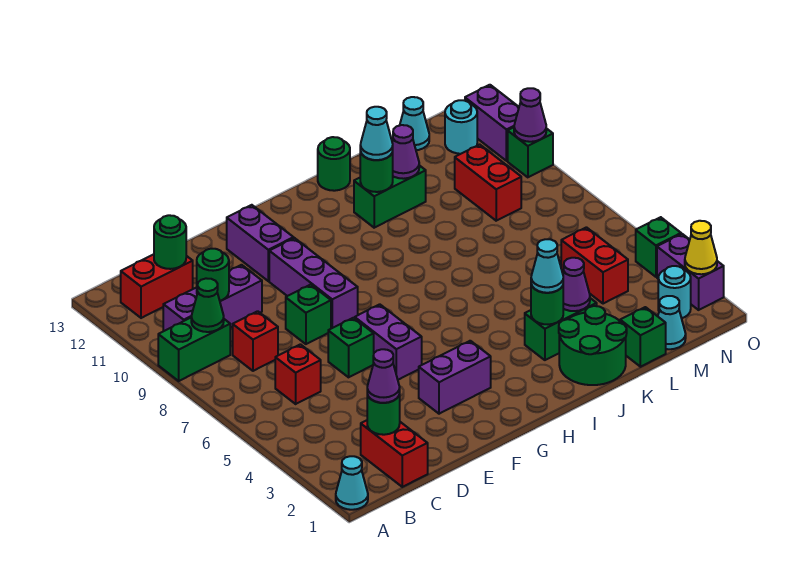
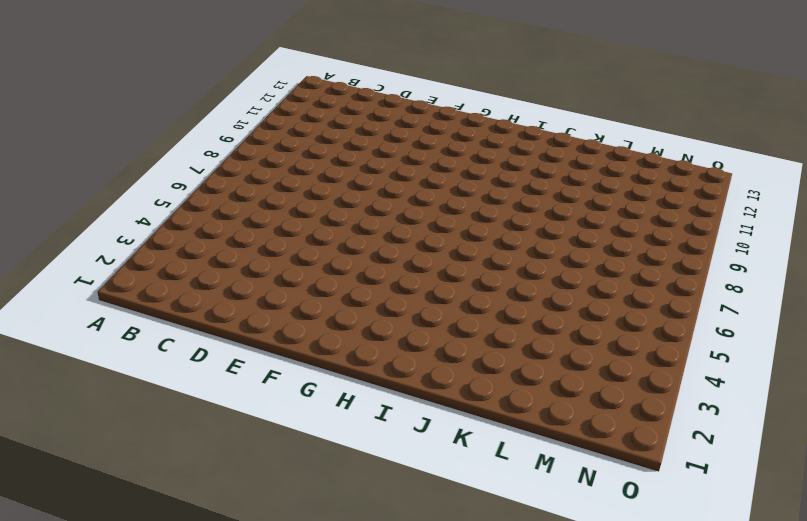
none -> cyan cone A1 level 1
none -> green brick A9:B9 level 1
none -> purple brick B10:D10 level 1
none -> red brick B12:C12 level 1

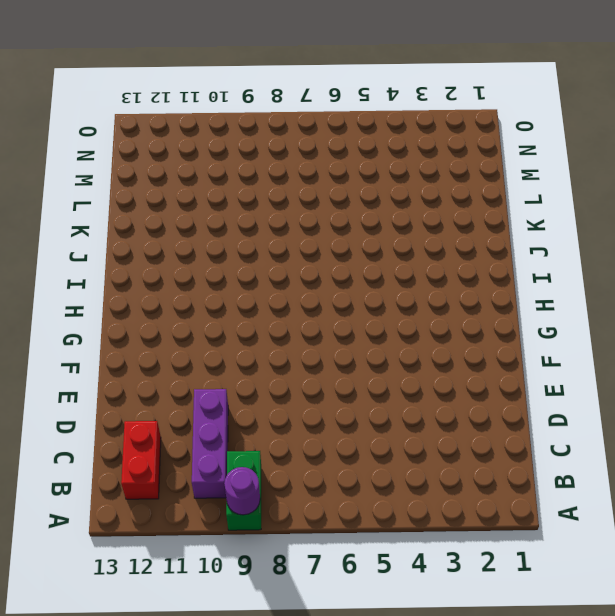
purple round brick A9 level 2 -> none
none -> cyan cone A1 level 1
none -> red brick C1:C2 level 1
none -> red brick C6 level 1
none -> red brick C8 level 1

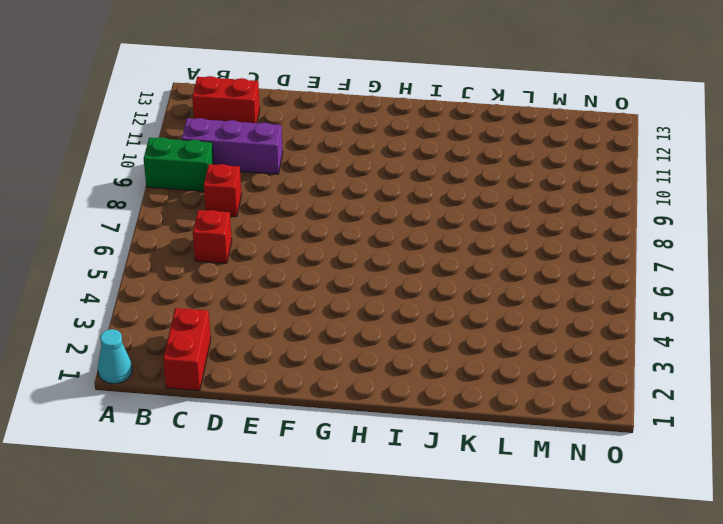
none -> green brick E6 level 1
none -> green brick E8 level 1
none -> purple brick F3:G3 level 1
none -> purple brick F5:F6 level 1

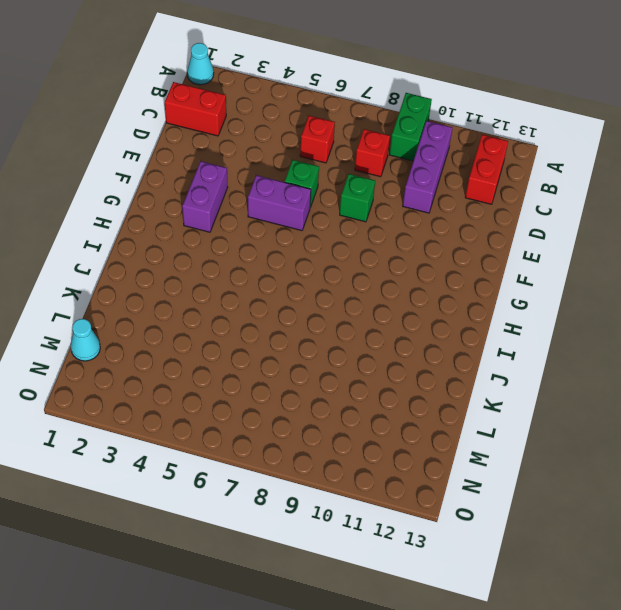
none -> purple brick F8:F10 level 1
none -> purple brick F11:F12 level 1
none -> green round brick J1:K2 level 1
none -> green brick J3:K3 level 1

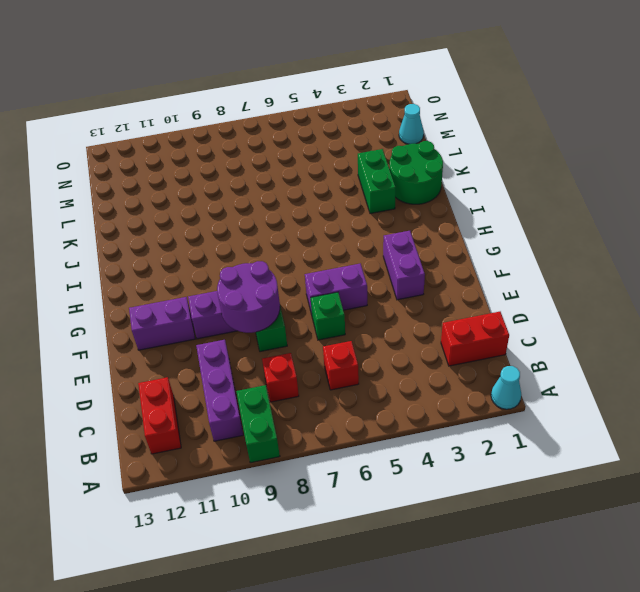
purple round brick E8:F9 level 2 -> none
none -> green brick J11:K11 level 1
none -> green round brick J13 level 1
none -> green brick L1 level 1
none -> red brick M4:M5 level 1

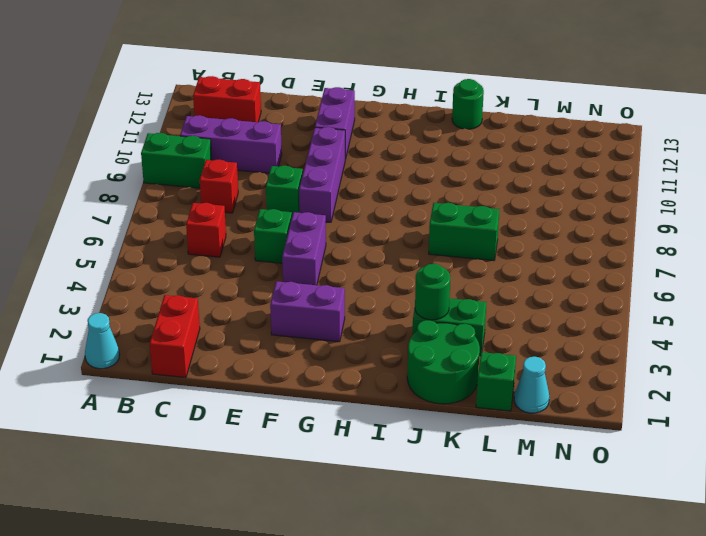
green brick J7:K7 level 1 -> green brick J11:K11 level 1
none -> red brick M4:M5 level 1
none -> red brick M9:M10 level 1
none -> cyan cone M13 level 1
none -> cyan round brick N2 level 1

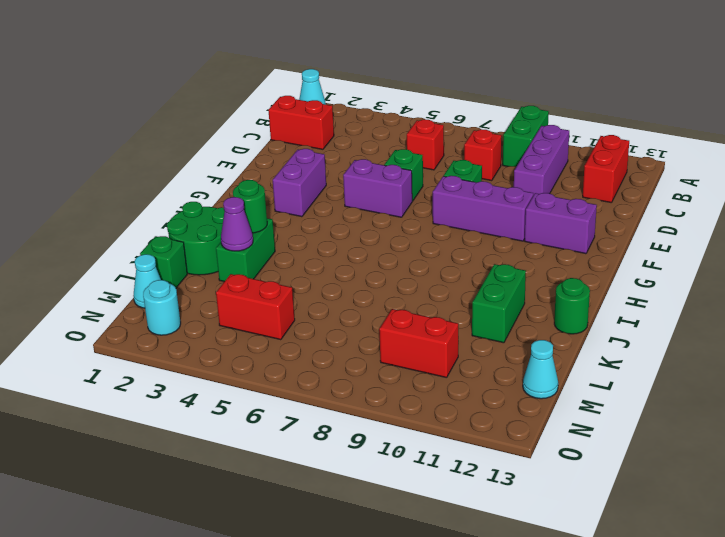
none -> cyan round brick N12 level 1
none -> purple brick O2:O3 level 1
none -> green brick O4 level 1
none -> green brick O10 level 1

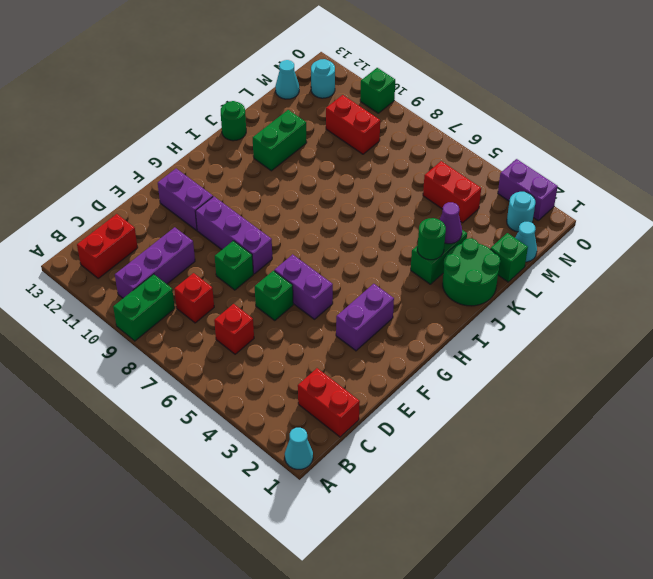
none -> green brick O4 level 1
none -> purple brick O11:O12 level 1
none -> green cone B9 level 2
none -> green round brick C2 level 2

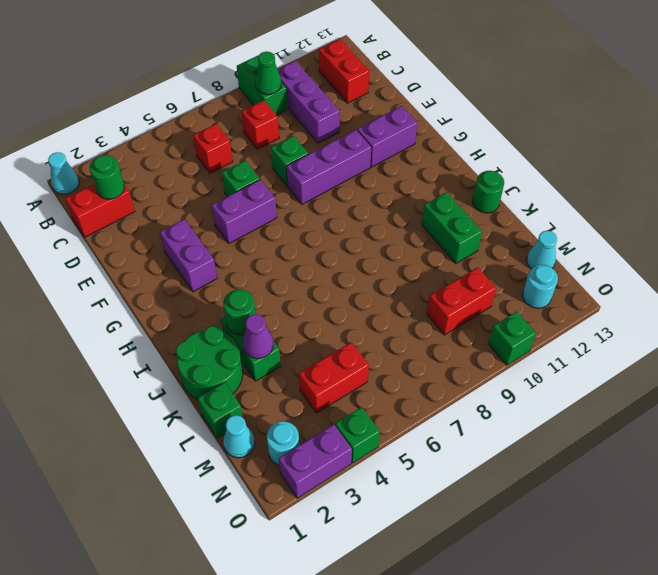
none -> purple brick O11:O12 level 1
none -> green round brick C10 level 2
none -> green round brick C12 level 2
none -> green round brick J11 level 2

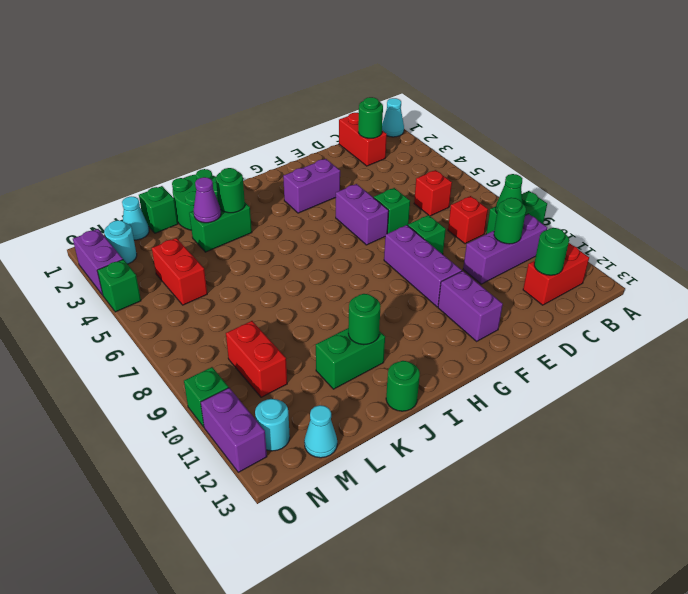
none -> purple cone K11 level 2
none -> yellow cone O2 level 2
none -> purple cone O10 level 2
none -> purple cone C2 level 3

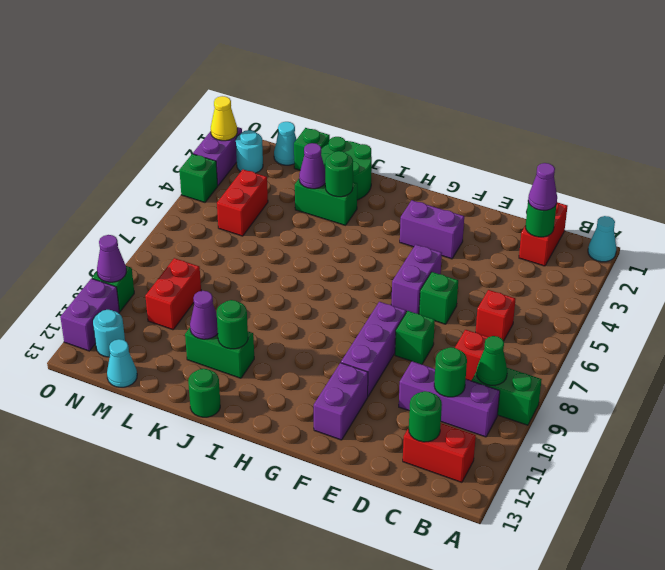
none -> cyan cone J3 level 3
none -> cyan cone J11 level 3

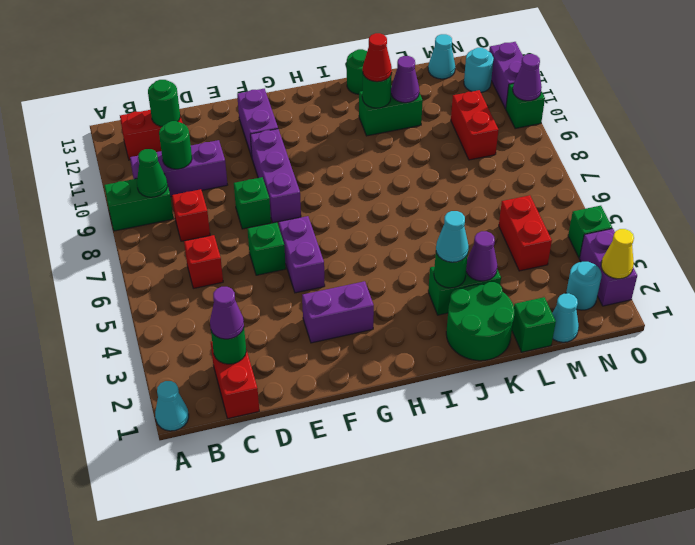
red cone J11 level 3 -> cyan cone J11 level 3

